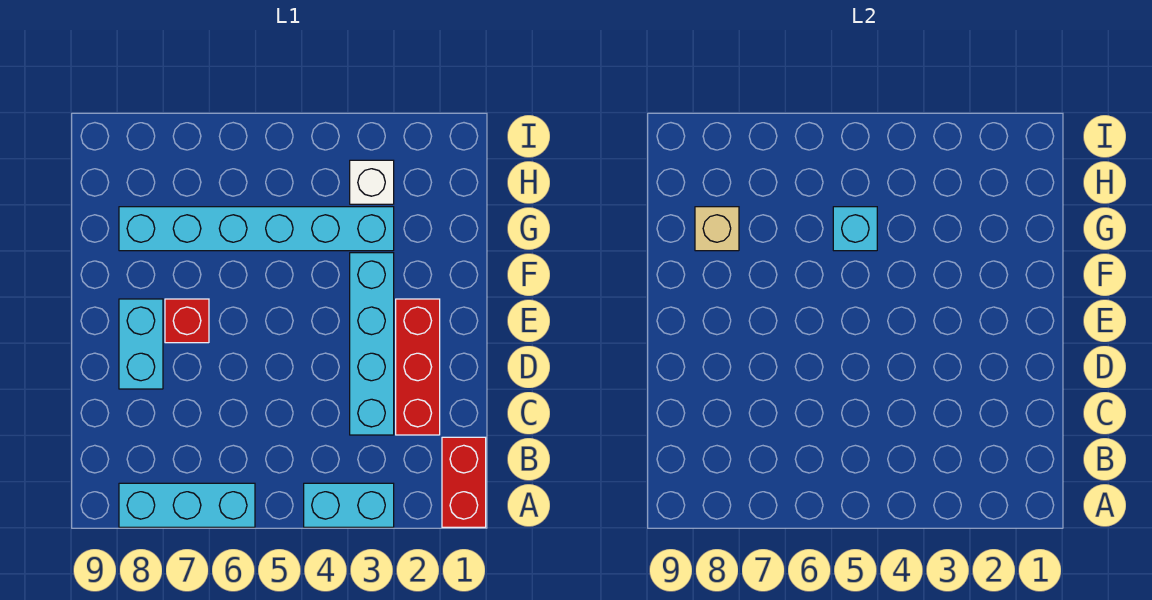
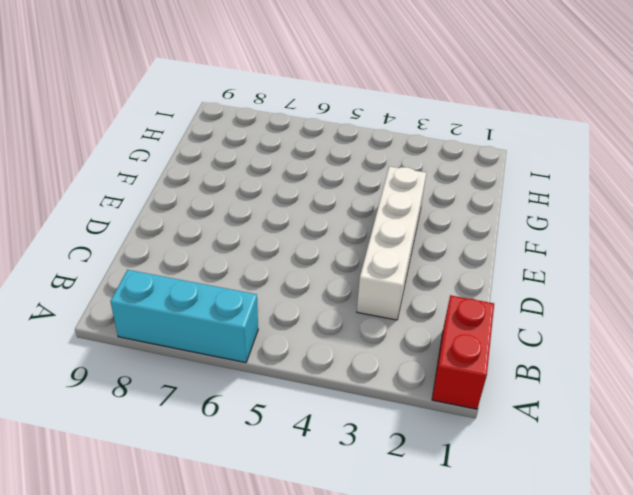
white brick C3:F3 level 1 -> cyan brick C3:F3 level 1
none -> cyan brick A3:A4 level 1
none -> red brick C2:E2 level 1

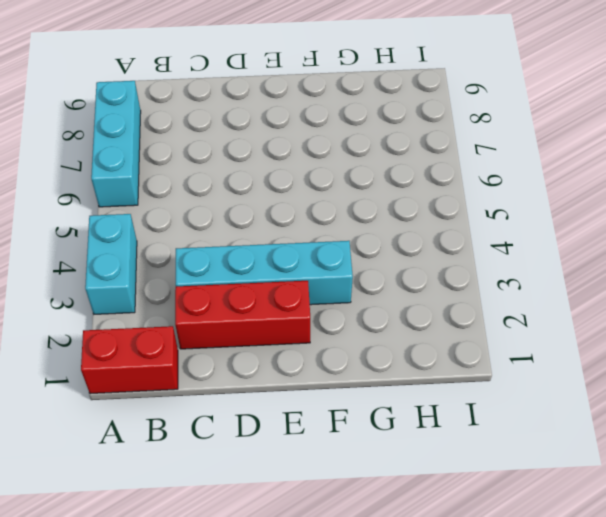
none -> cyan brick D8:E8 level 1
none -> red brick E7 level 1

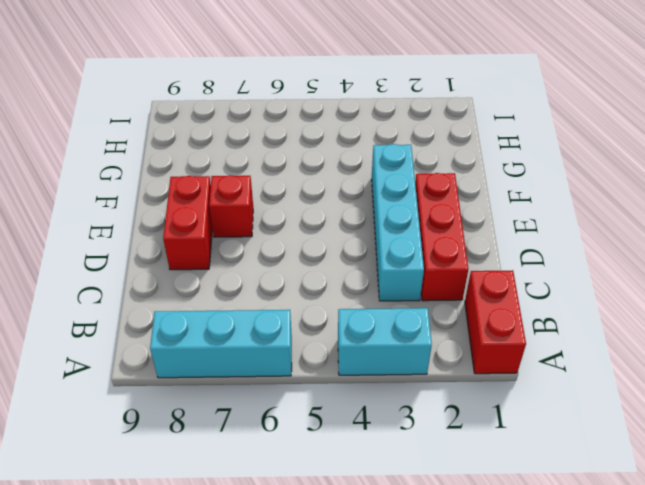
red brick D8:E8 level 1 -> cyan brick D8:E8 level 1
none -> cyan brick G3:G8 level 1
none -> white brick H3 level 1

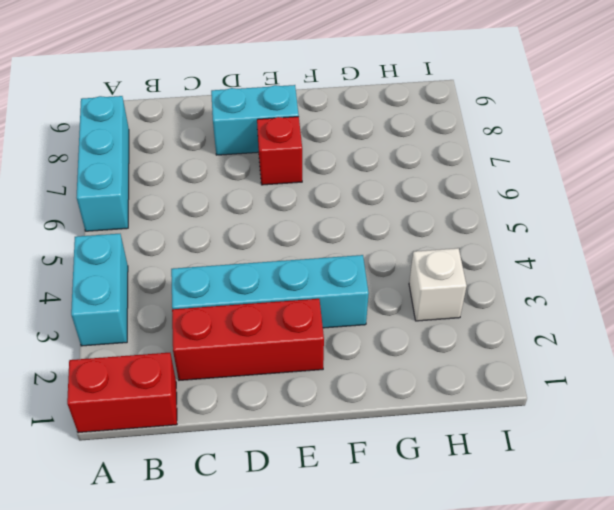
none -> cyan brick G3:G8 level 1
none -> cyan brick G5 level 2

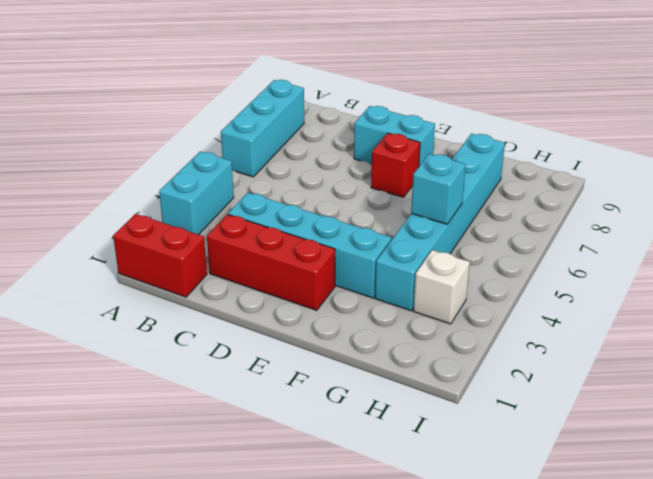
none -> tan brick G8 level 2

